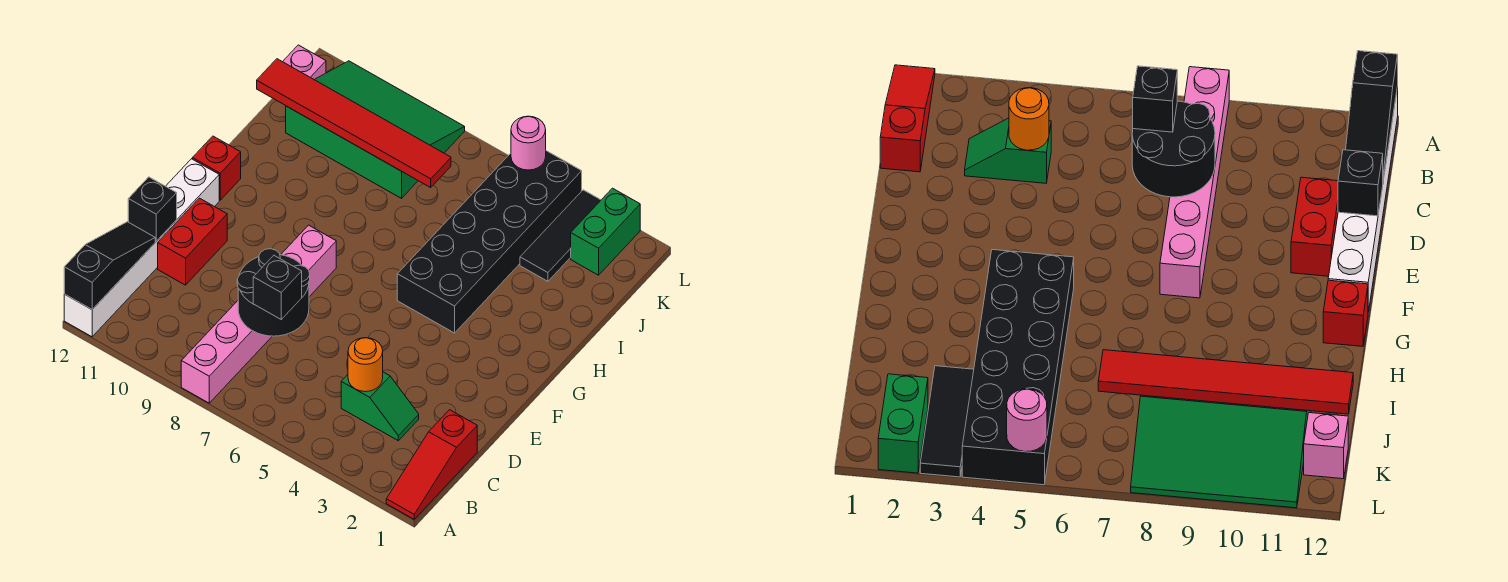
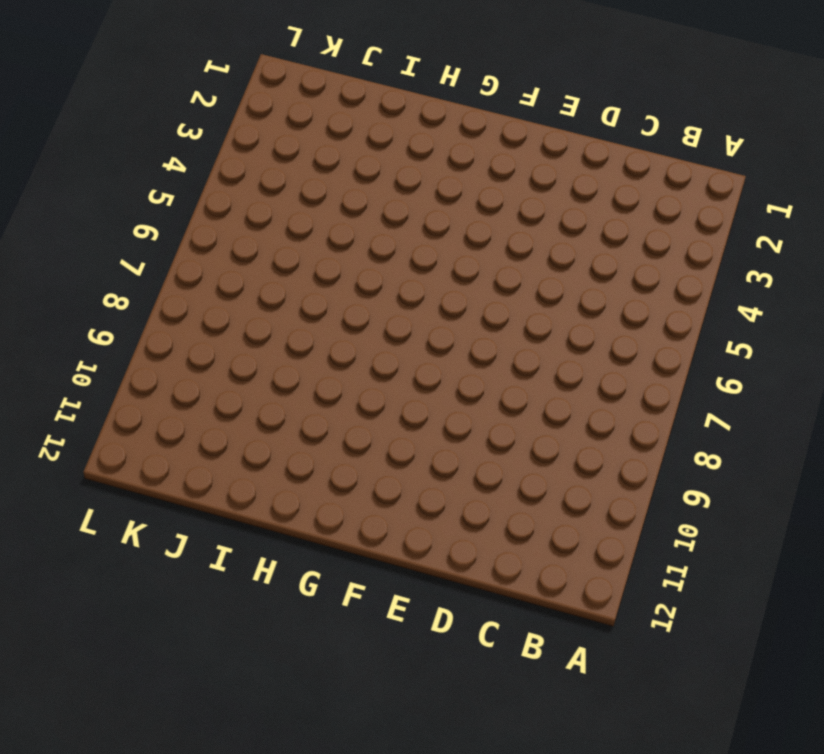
none -> red slope A1:C1 level 1 top C
none -> pink brick A8:F8 level 1
none -> white brick A12:F12 level 1

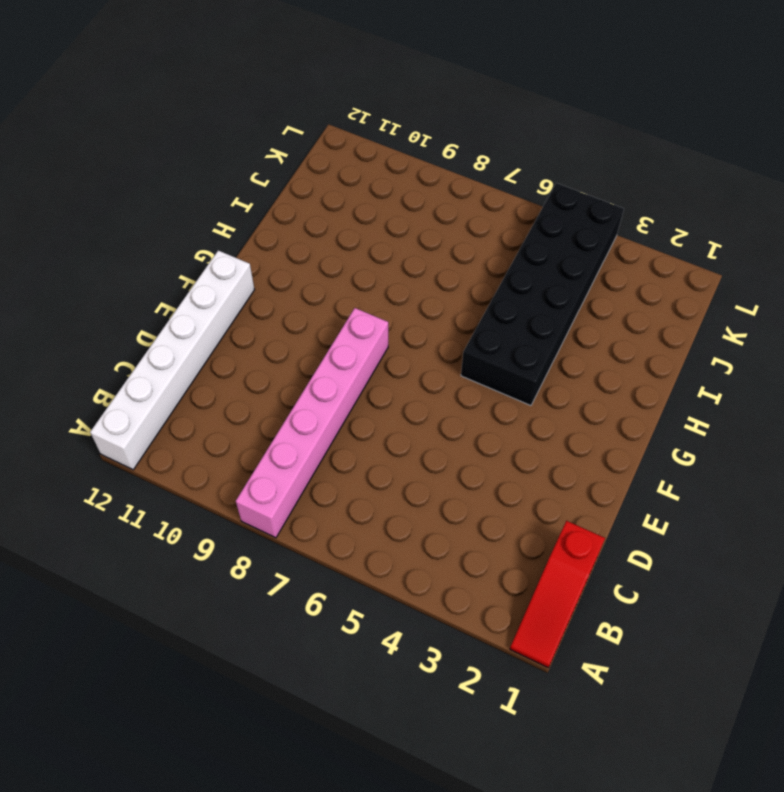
none -> green slope C3:C4 level 1 top 4
none -> red brick D11:E11 level 1
none -> red brick G12 level 1

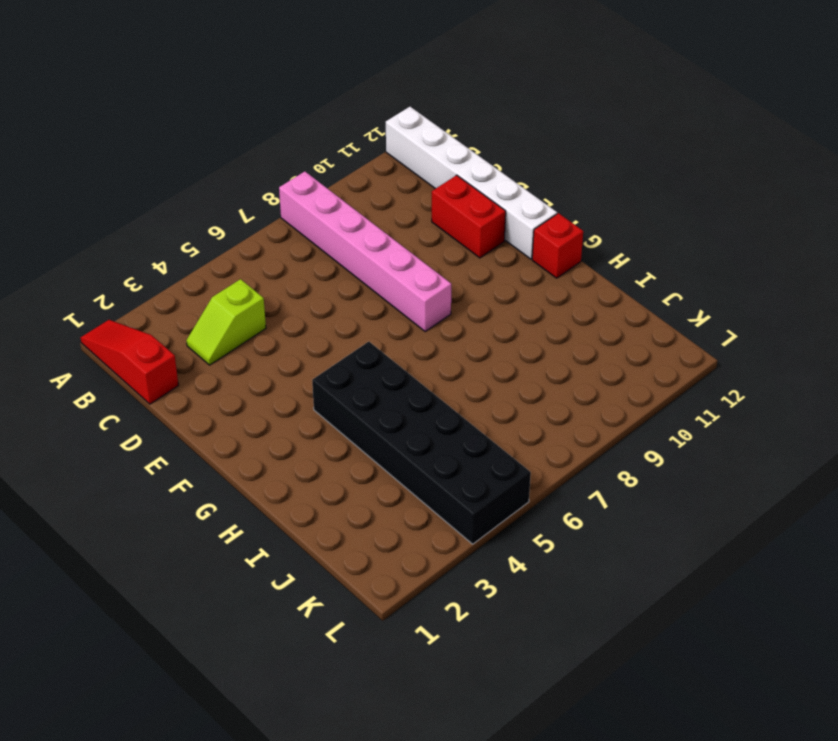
lime slope C3:C4 level 1 top 4 -> green slope C3:C4 level 1 top 4
none -> black tile J3:L3 level 1
none -> green slope J8:L11 level 1 top J
none -> green brick K2:L2 level 1

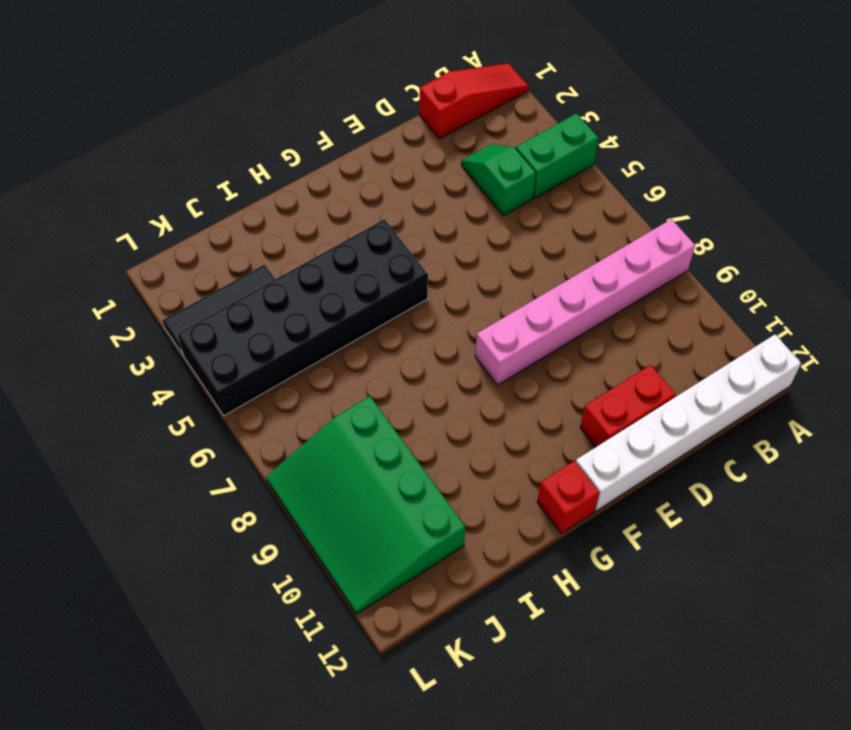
green brick A4:B4 level 1 -> green brick K2:L2 level 1
none -> pink brick K12 level 1
none -> black slope A12:C12 level 2 top A
none -> orange round brick C4 level 2

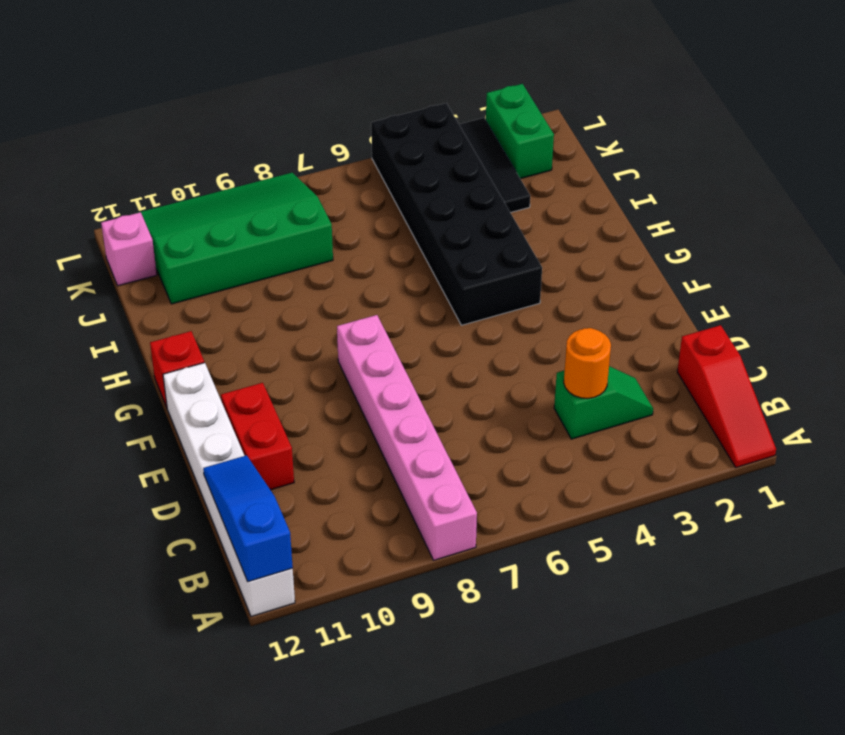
blue slope A12:C12 level 2 top A -> black slope A12:C12 level 2 top A
none -> black round brick C7:D8 level 2
none -> black brick D12 level 2
none -> red tile J7:J12 level 2

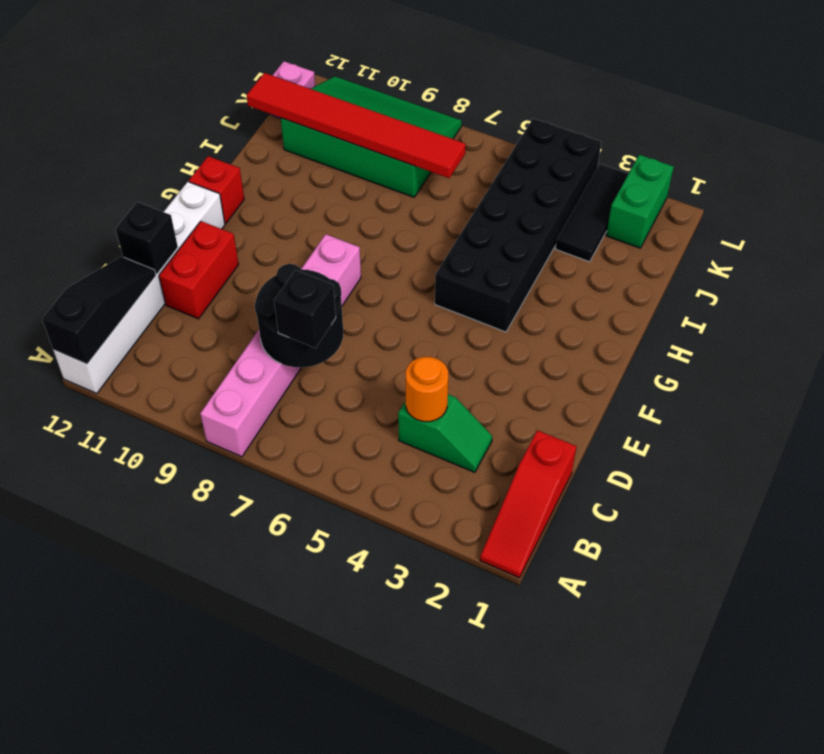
none -> pink round brick L5 level 2

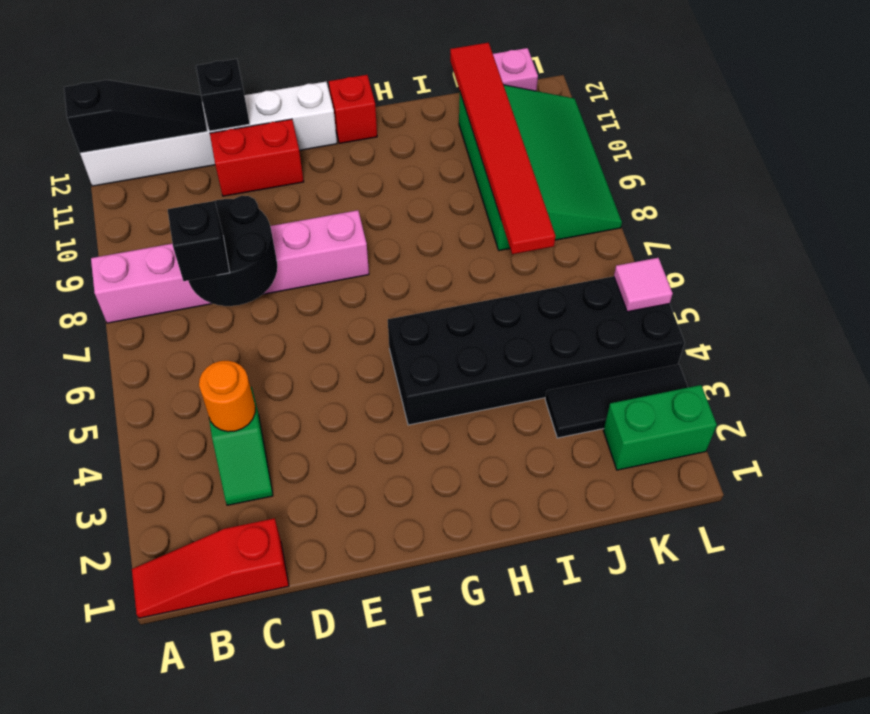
pink tile L5 level 2 -> pink round brick L5 level 2

